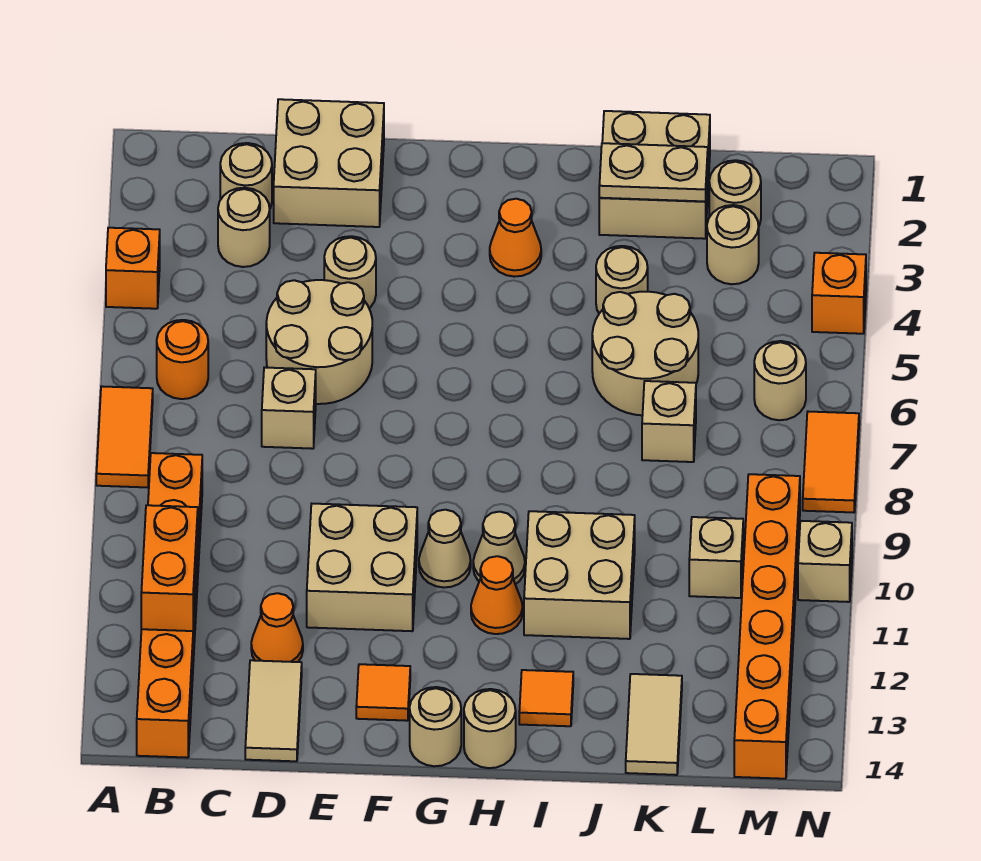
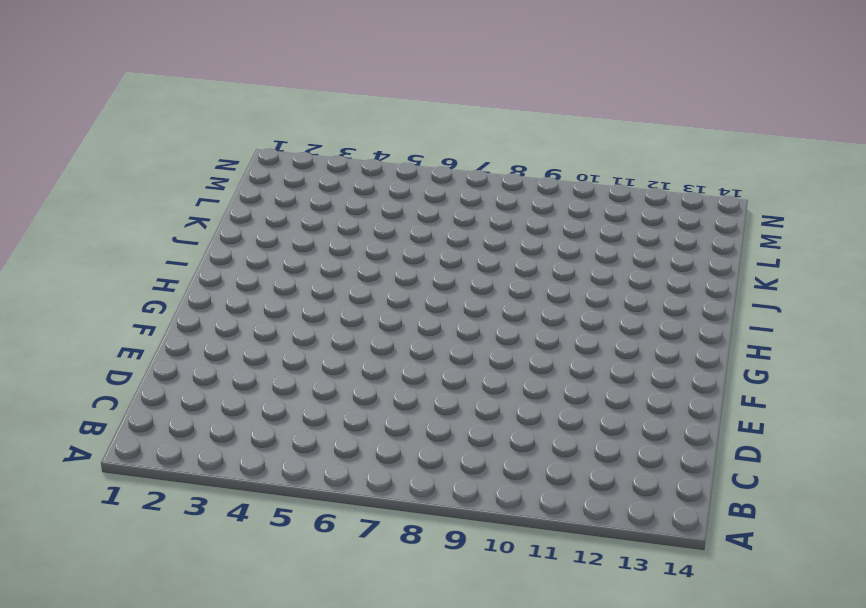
none -> orange brick A4 level 1
none -> orange tile A7:A8 level 1
none -> orange round brick B6 level 1
none -> orange brick B9:B14 level 1

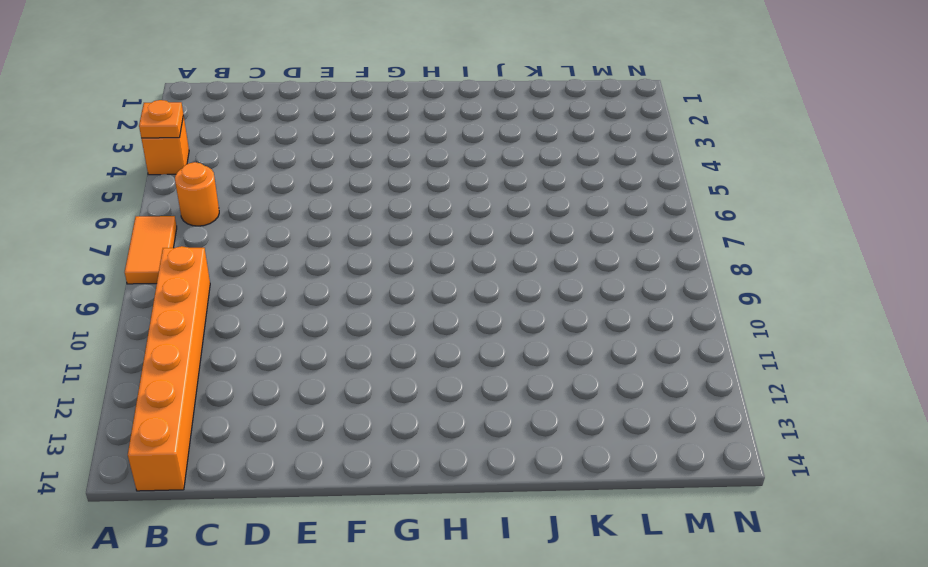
orange plate A4 level 2 -> none
none -> tan round brick C2 level 1
none -> tan round brick C3 level 1
none -> tan brick D1:E2 level 1
none -> tan round brick D5:E6 level 1

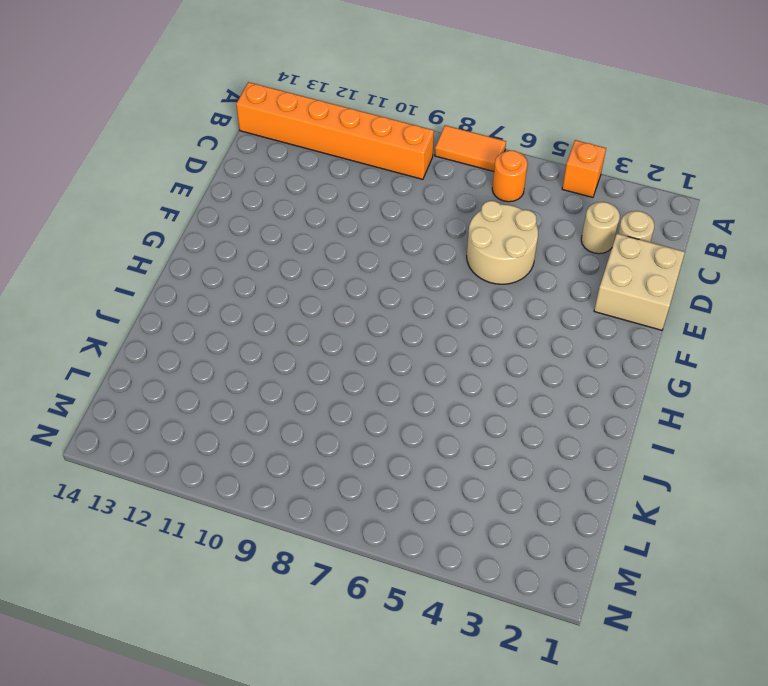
none -> tan brick D7 level 1
none -> orange cone D12 level 1
none -> tan tile D13:D14 level 1
none -> tan round brick E4 level 1

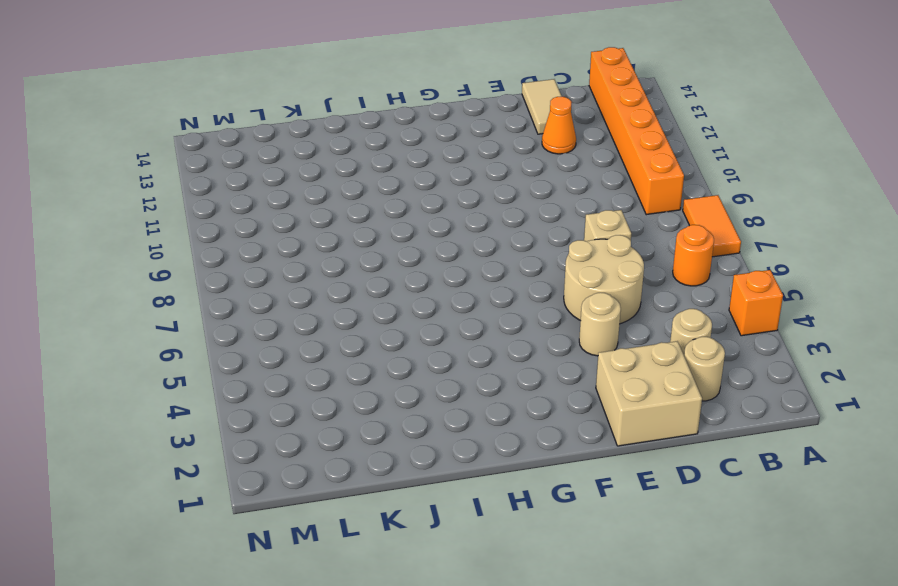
none -> tan brick E10:F11 level 1
none -> orange tile F13 level 1
none -> tan cone G10 level 1
none -> tan round brick G14 level 1

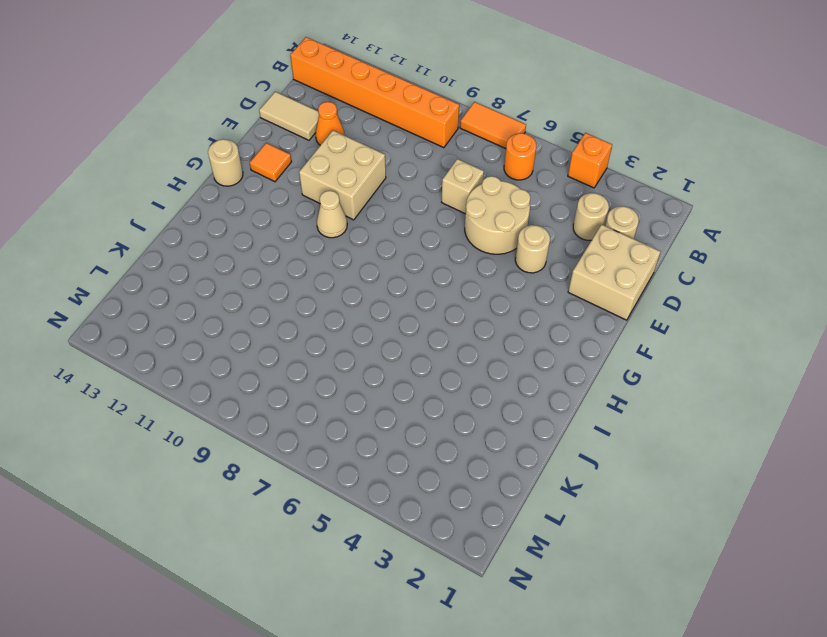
none -> orange cone H3 level 1
none -> tan cone H10 level 1
none -> orange cone H11 level 1
none -> tan round brick H14 level 1

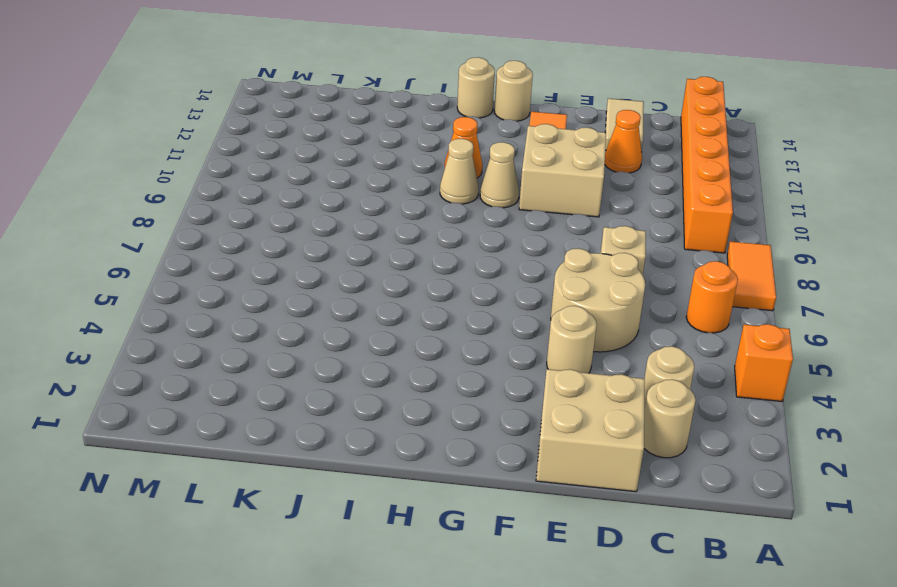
none -> orange cone H3 level 1
none -> tan brick I10:J11 level 1
none -> orange tile I13 level 1
none -> tan brick J1:K2 level 1

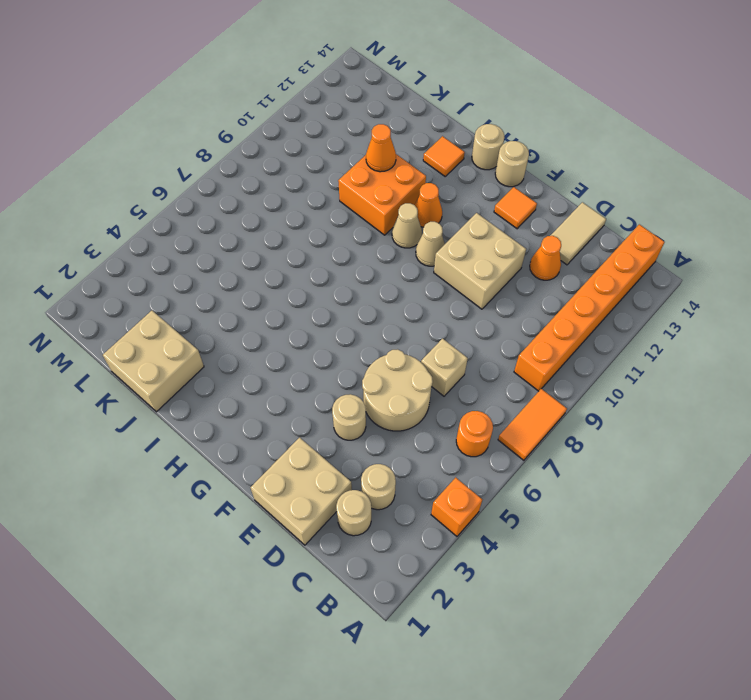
orange brick I10:J11 level 1 -> tan brick I10:J11 level 1
orange cone J11 level 2 -> orange cone H3 level 1
none -> tan round brick J4 level 1
none -> tan round brick J5:K6 level 1
none -> tan brick K7 level 1
none -> tan tile K13:K14 level 1

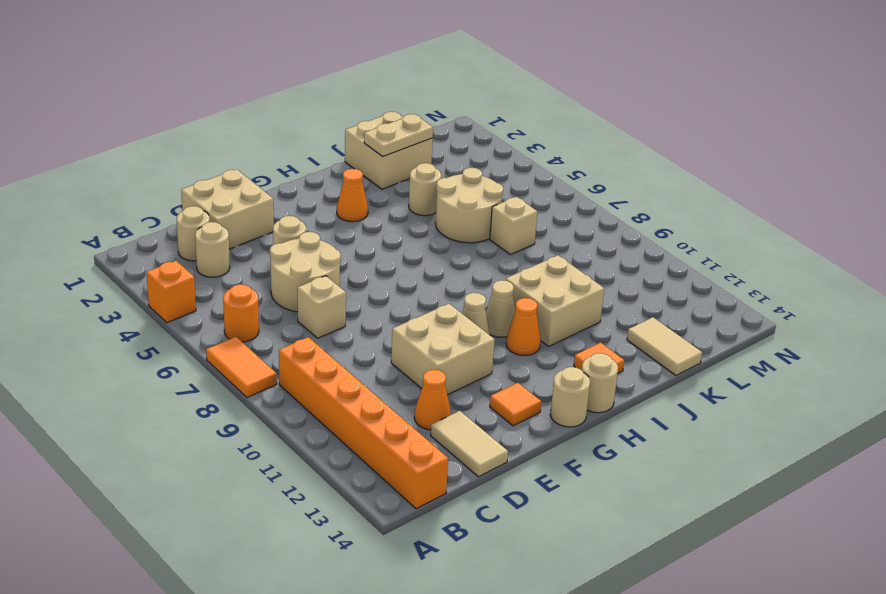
none -> tan round brick L2 level 1
none -> tan round brick L3 level 1
none -> tan brick L10 level 1
none -> tan round brick M6 level 1

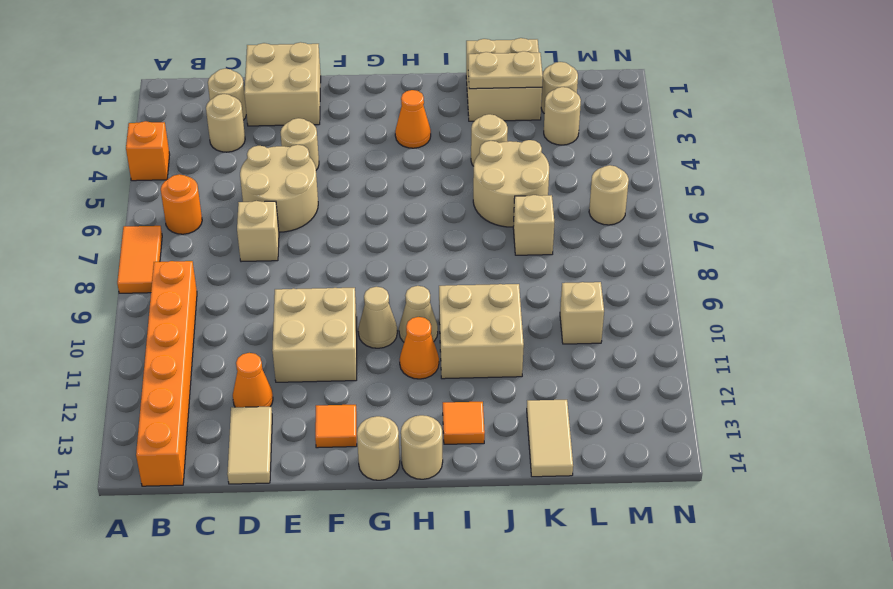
none -> orange brick M9:M14 level 1
none -> orange brick N4 level 1
none -> orange tile N7:N8 level 1
none -> tan brick N10 level 1

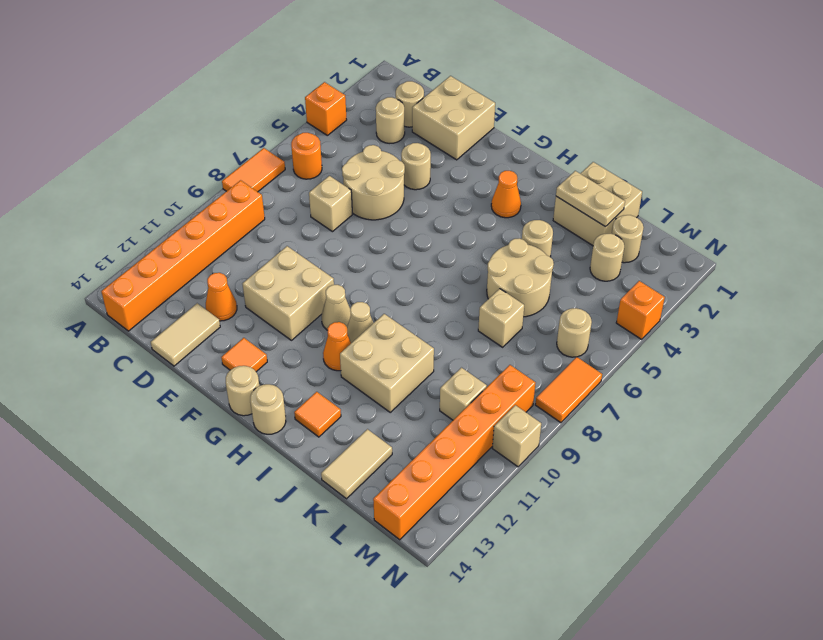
none -> orange brick B11:B12 level 2

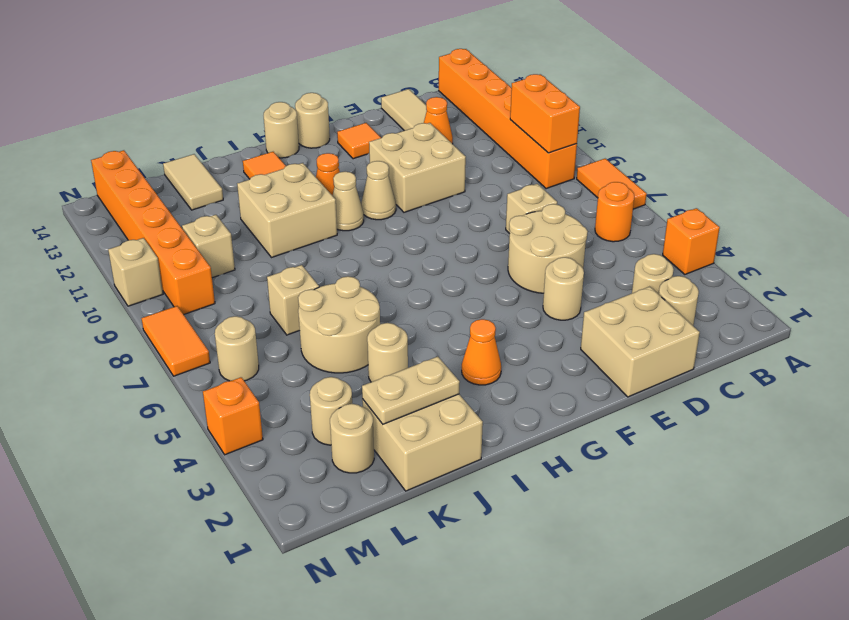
orange brick B9:B10 level 2 -> orange brick B11:B12 level 2

